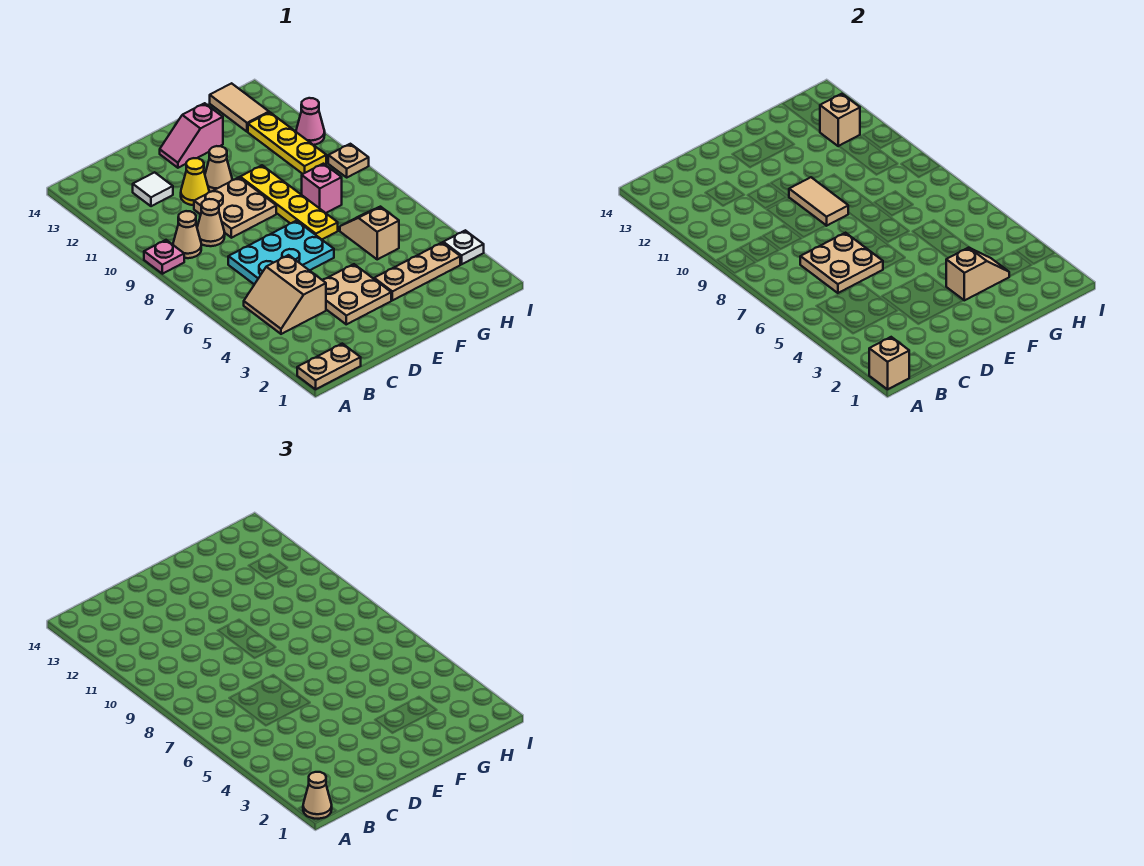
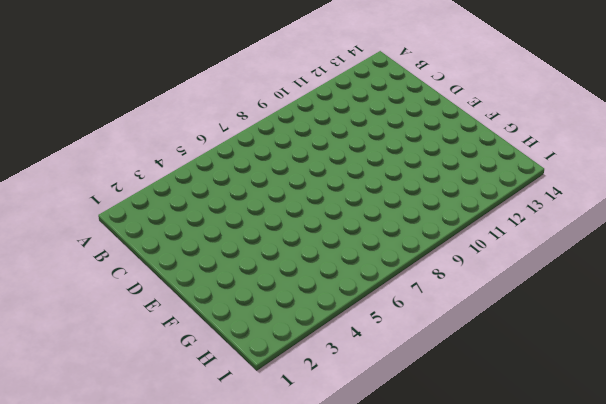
none -> tan plate A1:B1 level 1
none -> pink plate A9 level 1
none -> tan slope B4:C5 level 1 top C

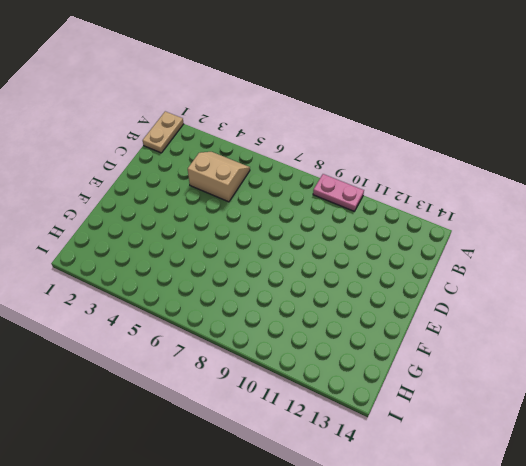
pink plate A9:A10 level 1 -> pink plate A9 level 1
none -> tan cone B9 level 1
none -> cyan plate C6:E7 level 1
none -> tan cone C9 level 1

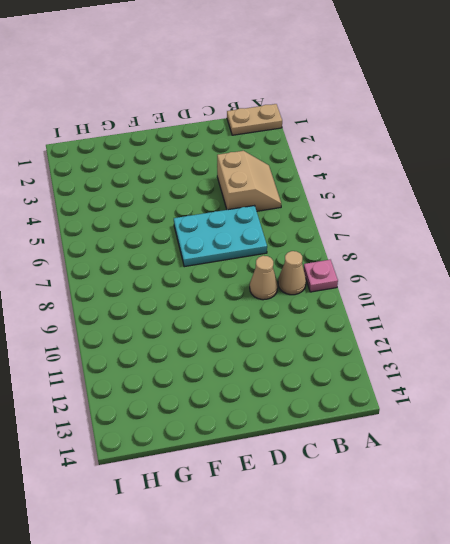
none -> white tile C12 level 1
none -> tan plate D3:E4 level 1
none -> tan plate D9:E10 level 1

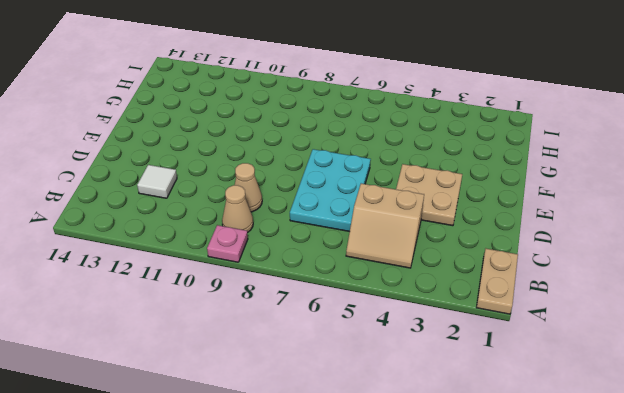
none -> tan plate D9:E10 level 1
none -> yellow cone D11 level 1
none -> tan cone E11 level 1

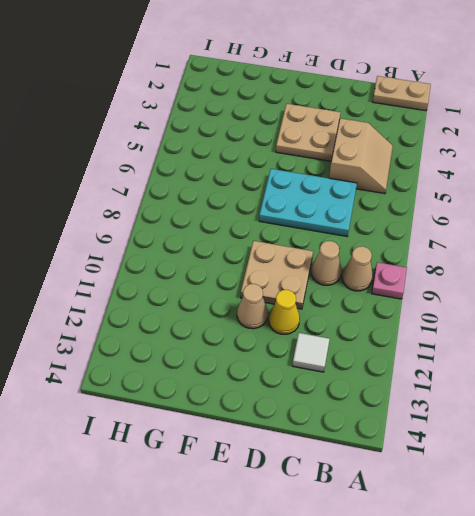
none -> pink slope E13:F13 level 1 top F
none -> tan plate F3:H3 level 1
none -> yellow plate F7:F10 level 1

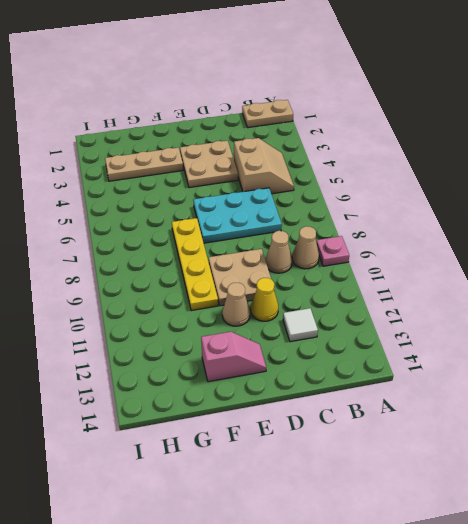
none -> tan slope G5:G6 level 1 top 5
none -> pink brick G8 level 1
none -> yellow plate H10:H12 level 1

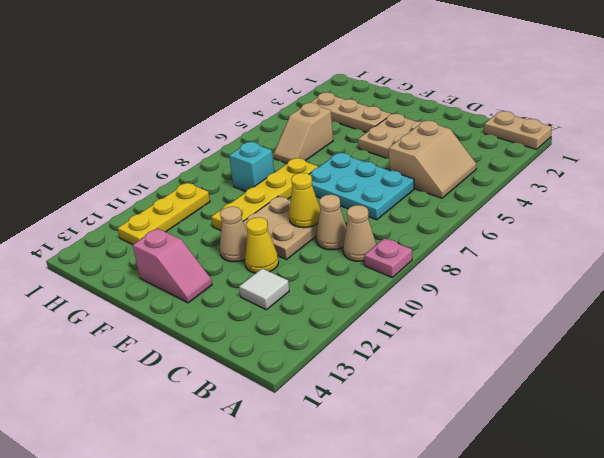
yellow cone D9 level 2 -> none
cyan brick G8 level 1 -> pink brick G8 level 1
none -> tan tile H13:H14 level 1
none -> white plate I3 level 1
none -> tan plate I9 level 1

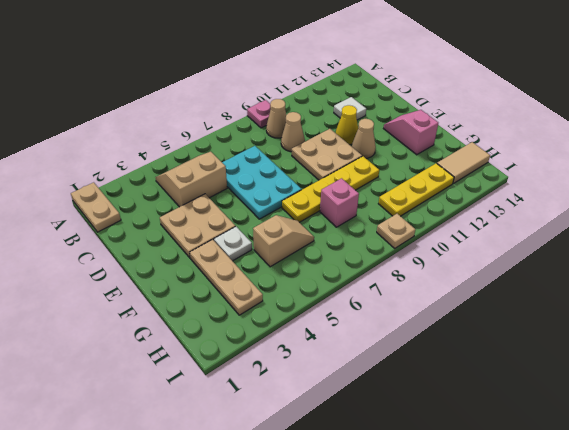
white plate F4 level 1 -> white plate I3 level 1
none -> pink cone I11 level 1
none -> tan brick A1 level 2
none -> tan plate C6:D7 level 2

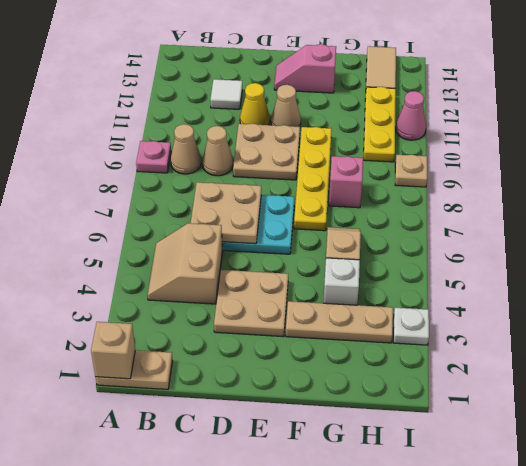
white brick G4 level 1 -> none
none -> tan tile E9:E10 level 2
none -> tan slope F3:G3 level 2 top F
none -> tan brick H12 level 2

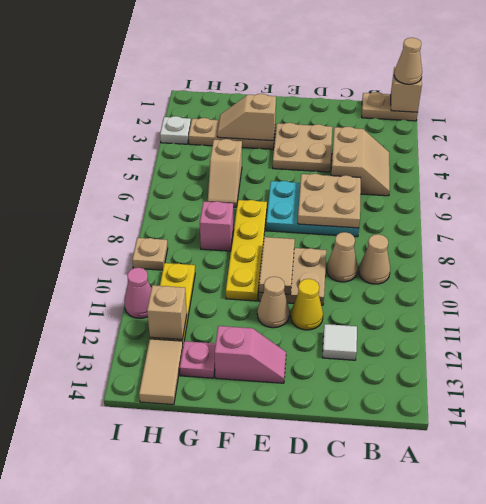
pink plate G13 level 1 -> pink plate A9 level 1

